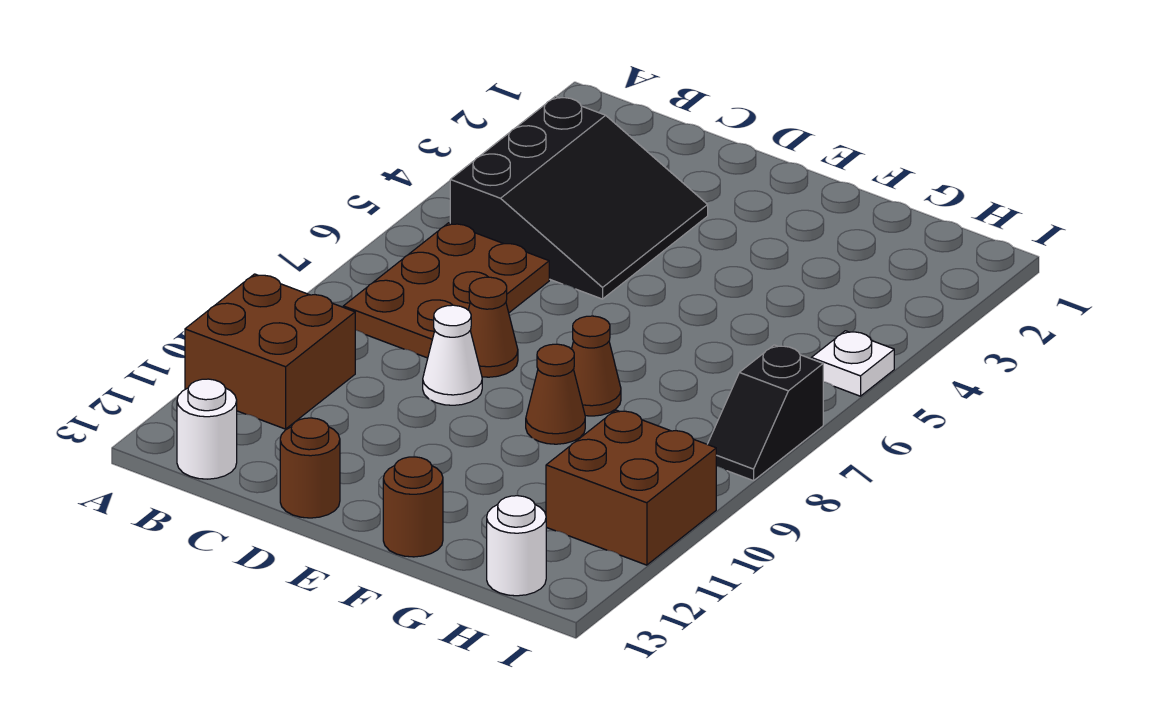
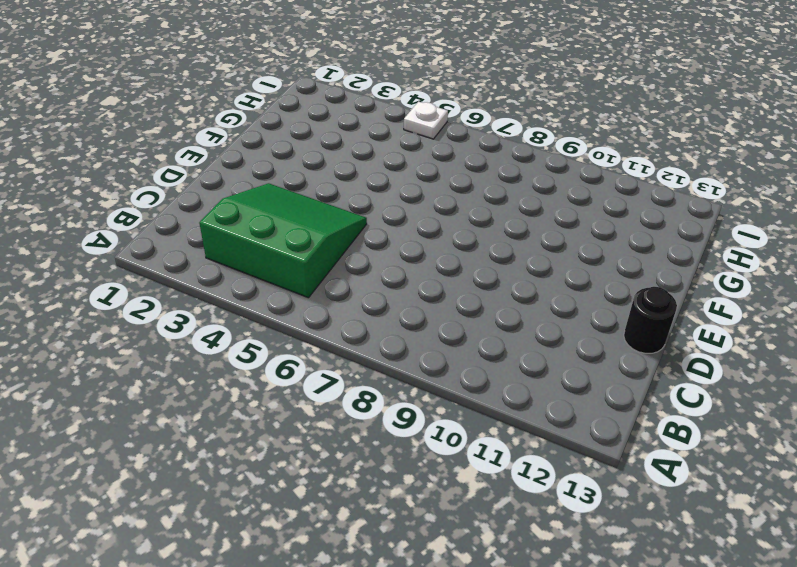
green slope B3:D5 level 1 top B -> black slope B3:D5 level 1 top B
black round brick D13 level 1 -> brown round brick D13 level 1
none -> brown brick A10:B11 level 1
none -> brown plate B6:C8 level 1
none -> white round brick B13 level 1

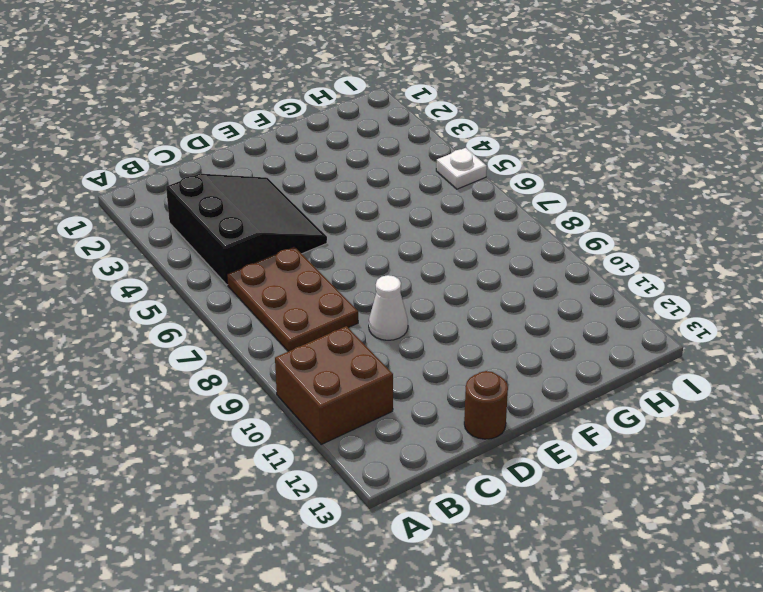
none -> white round brick B13 level 1
none -> brown cone D8 level 1
none -> brown cone F8 level 1

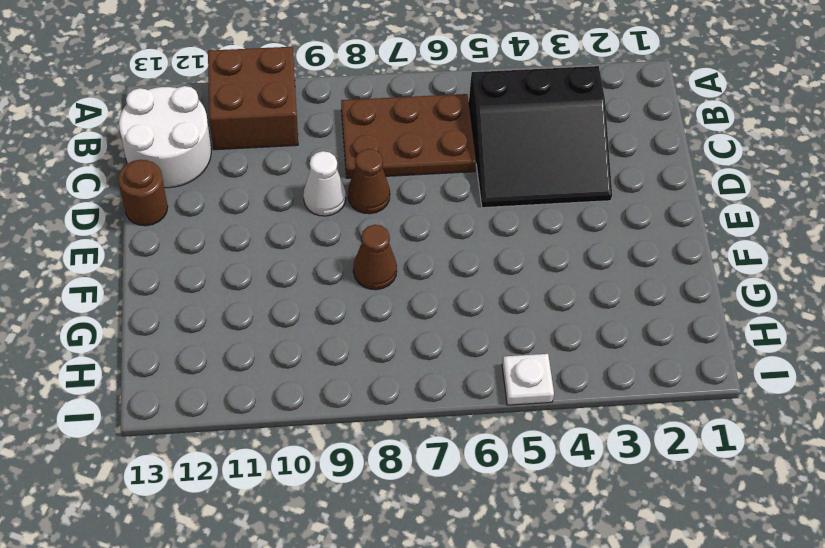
white round brick B12:C13 level 1 -> white round brick B13 level 1
none -> brown cone F9 level 1
none -> brown round brick F13 level 1
none -> brown brick H10:I11 level 1

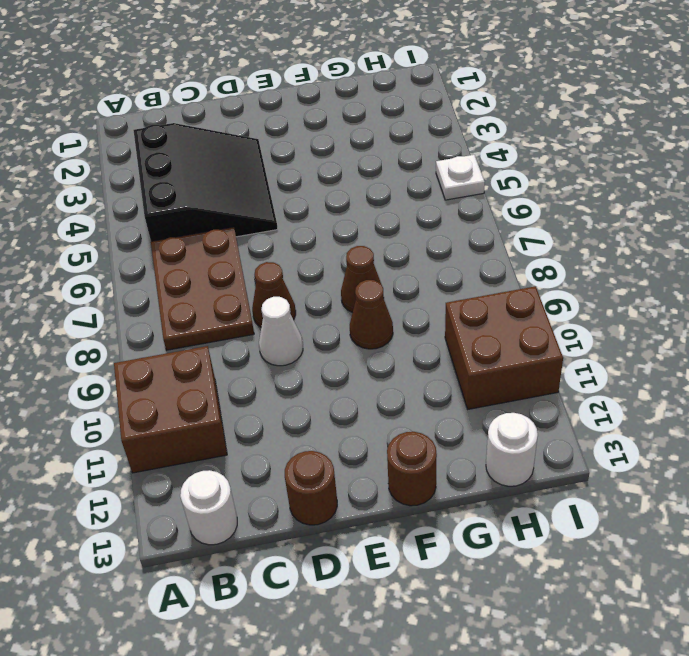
none -> black slope I7:I8 level 1 top 7

